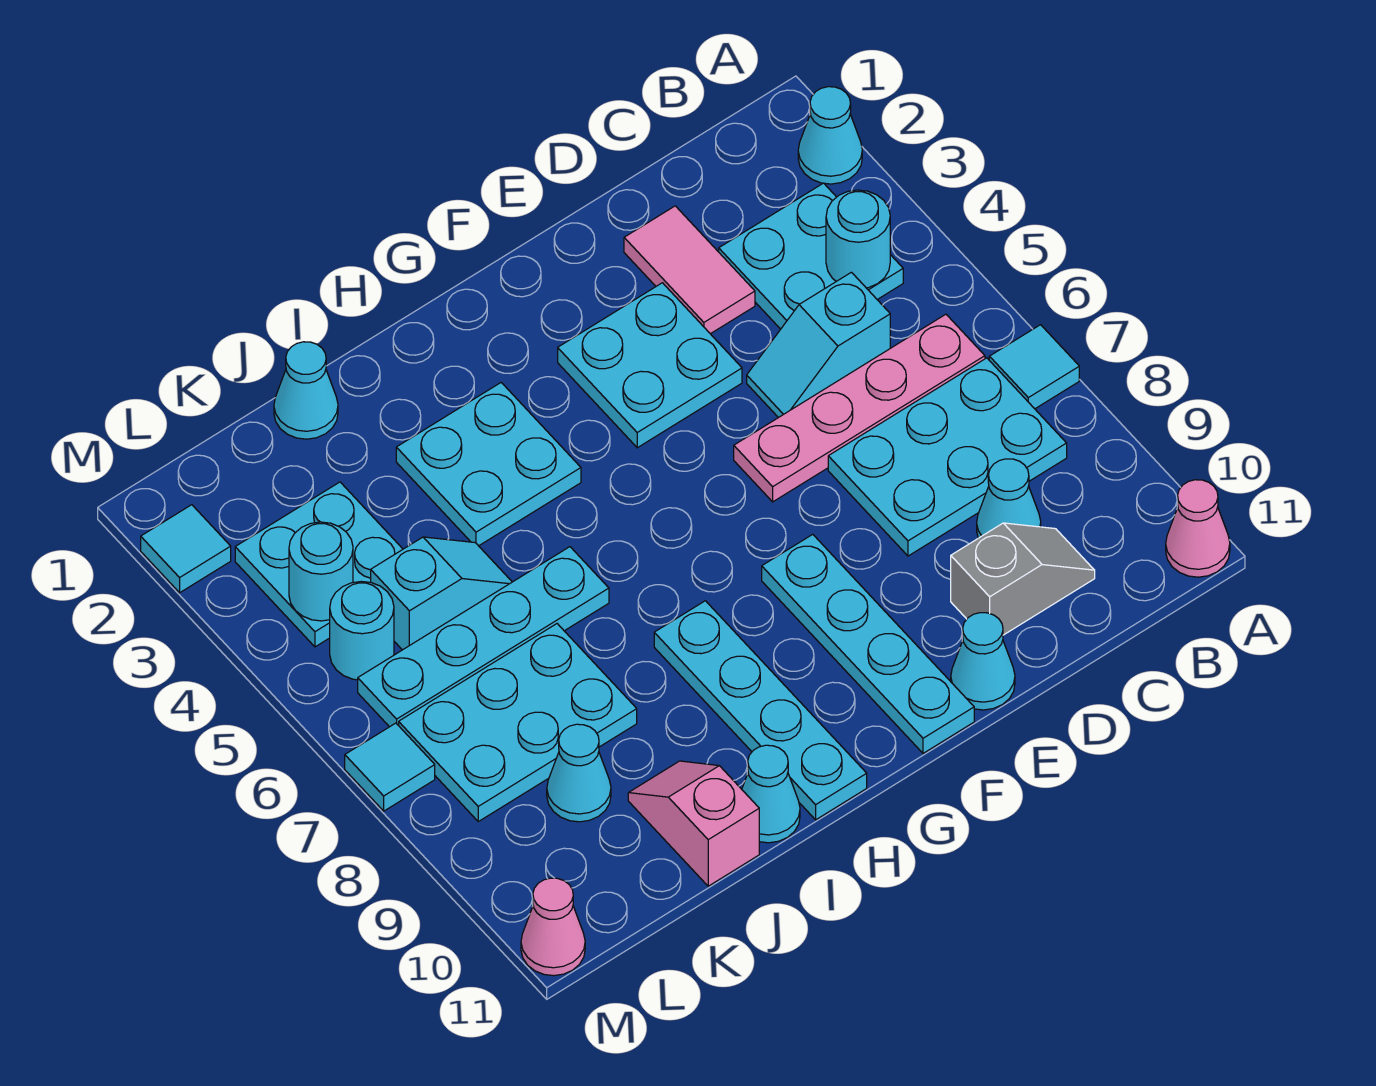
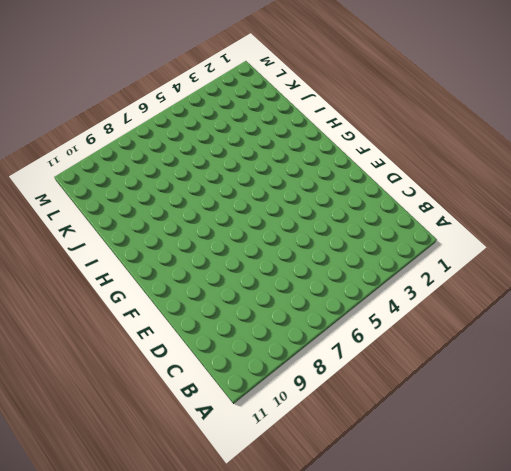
none -> cyan cone A2 level 1
none -> cyan tile A7 level 1
none -> pink cone A11 level 1

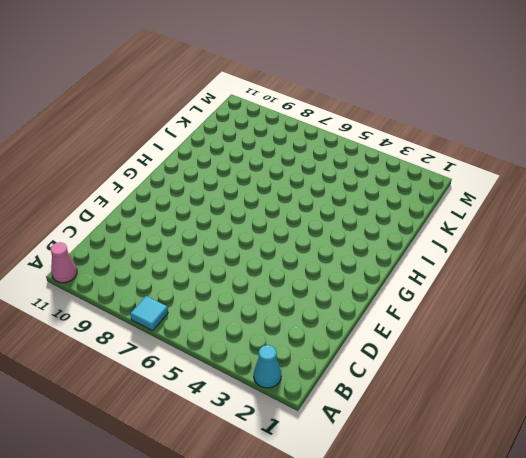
none -> cyan plate B3:C4 level 1
none -> pink plate B6:E6 level 1
none -> cyan plate B7:D8 level 1

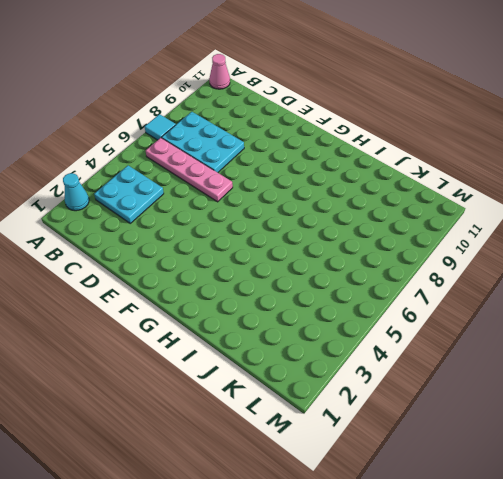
none -> cyan slope C5:D5 level 1 top C
none -> cyan cone C9 level 1
none -> grey slope C10:D10 level 1 top D

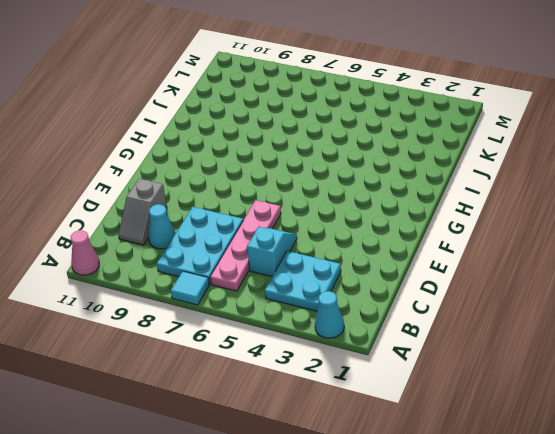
none -> pink tile D2:D3 level 1
none -> cyan plate E3:F4 level 1
none -> cyan cone E11 level 1

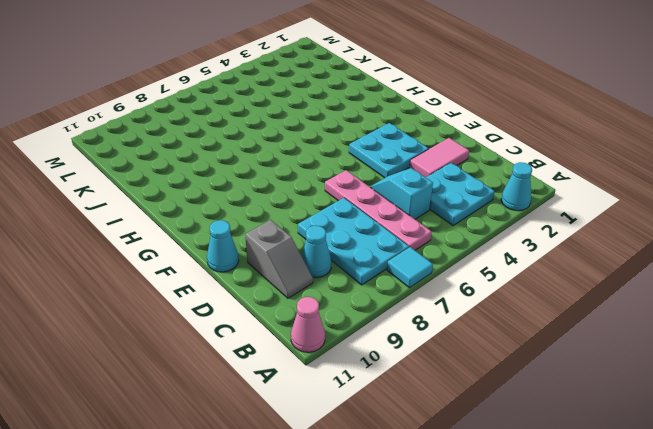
none -> cyan plate F8:F11 level 1
none -> cyan plate H3:I4 level 1
none -> cyan plate H8:H11 level 1

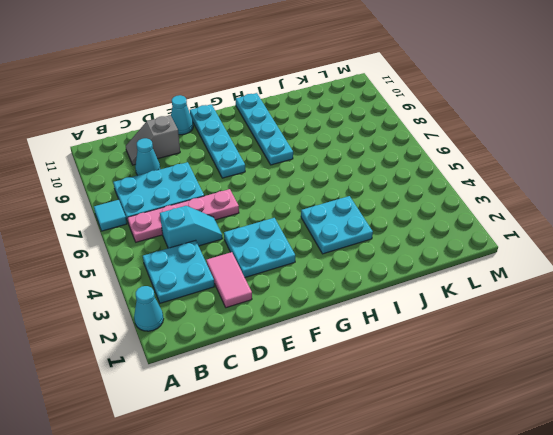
none -> pink cone A11 level 1
none -> cyan plate I6:L6 level 1
none -> cyan cone I11 level 1

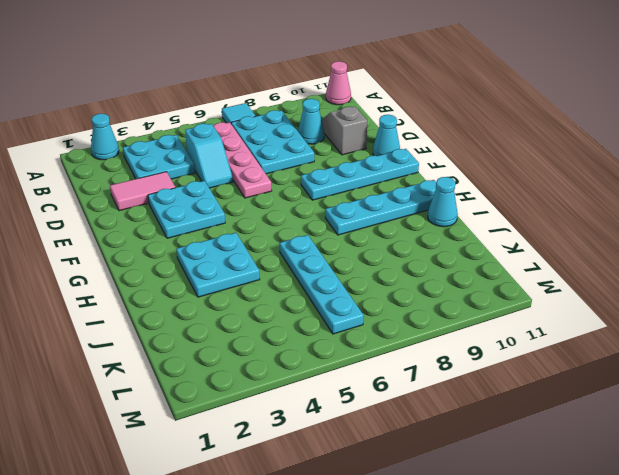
none -> cyan cone J1 level 1
none -> cyan slope J5:K5 level 1 top K
none -> cyan plate J7:L8 level 1

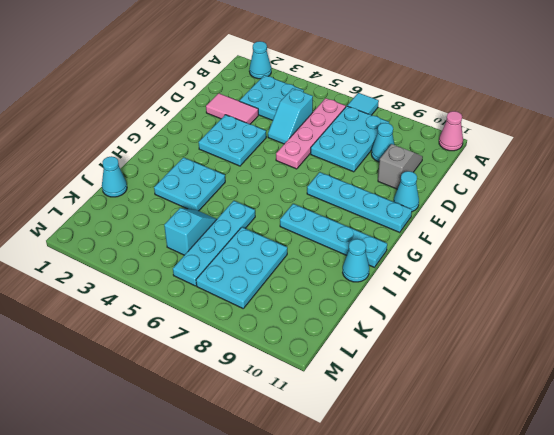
none -> pink slope J10:J11 level 1 top 11
none -> cyan plate K3:L4 level 1
none -> cyan cone K9 level 1

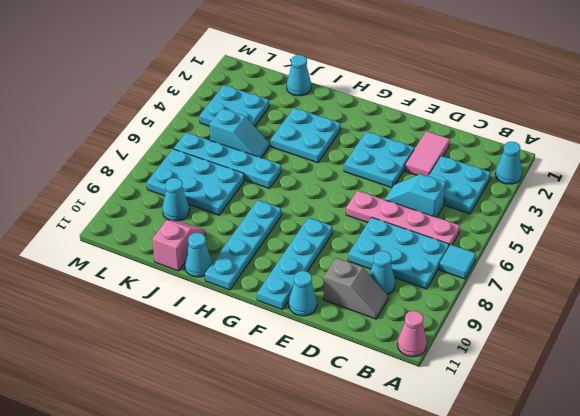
none -> cyan round brick L5 level 1
none -> cyan tile M2 level 1
none -> cyan tile M7 level 1

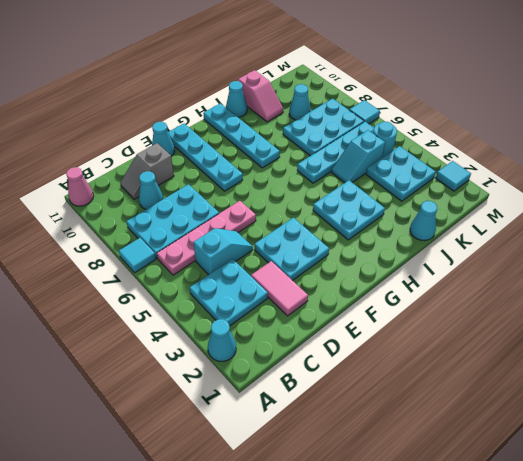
none -> pink cone M11 level 1
none -> cyan round brick B4 level 2
none -> cyan round brick L4 level 2

